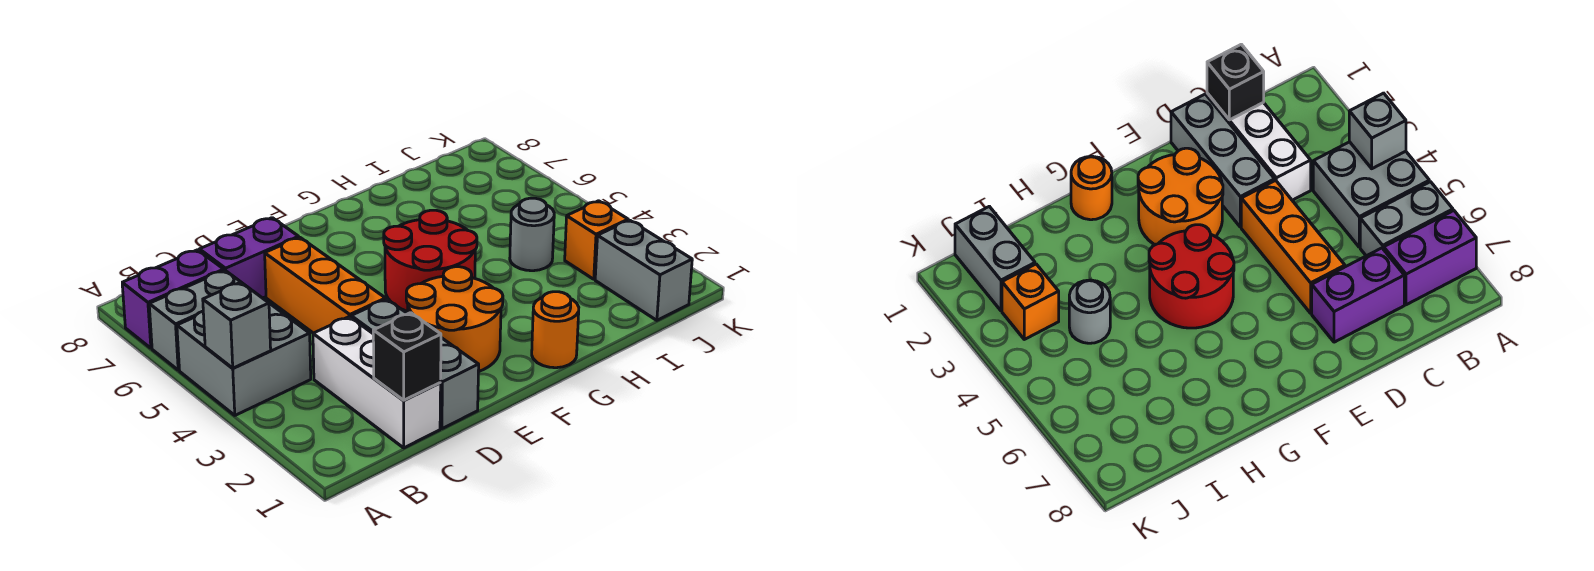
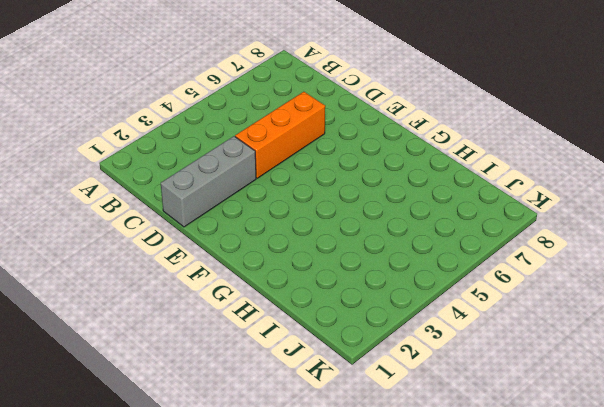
none -> grey brick A4:B5 level 1
none -> grey brick A6:B6 level 1
none -> purple brick A7:B7 level 1

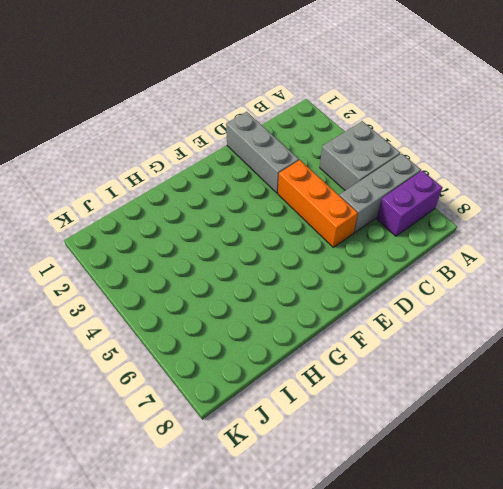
grey brick A6:C6 level 1 -> grey brick A6:B6 level 1
none -> white brick C1:C3 level 1
none -> purple brick C7:D7 level 1
none -> orange round brick E2:F3 level 1

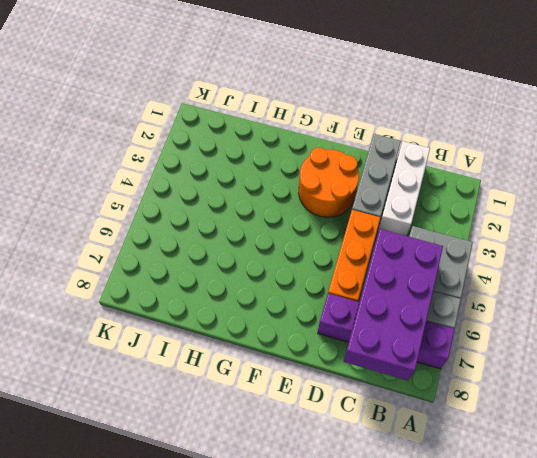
purple brick B5:C8 level 2 -> none
none -> red round brick F4:G5 level 1
none -> orange round brick G1 level 1
none -> grey round brick I4 level 1

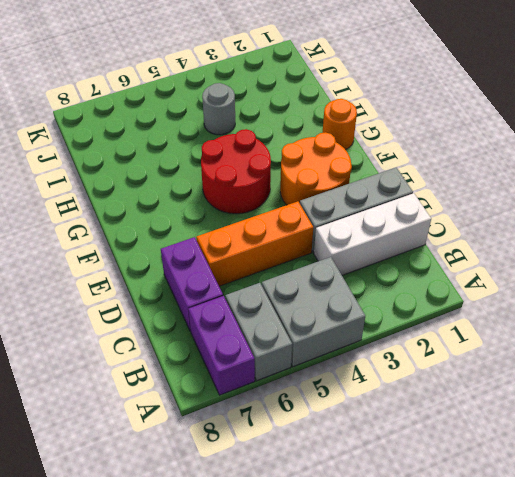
none -> grey brick J1:J2 level 1
none -> orange brick J3 level 1
none -> grey brick A4 level 2

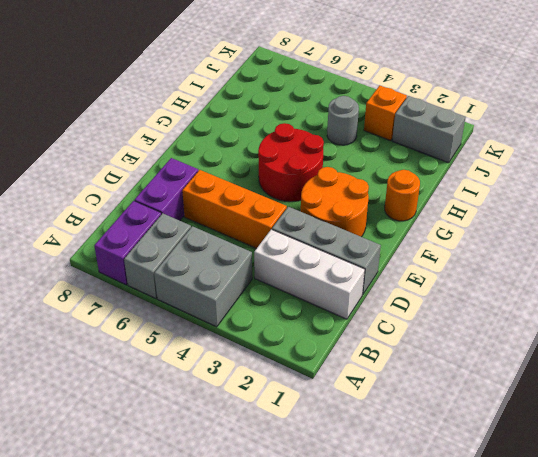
none -> grey brick A4 level 2
none -> black brick C1 level 2

